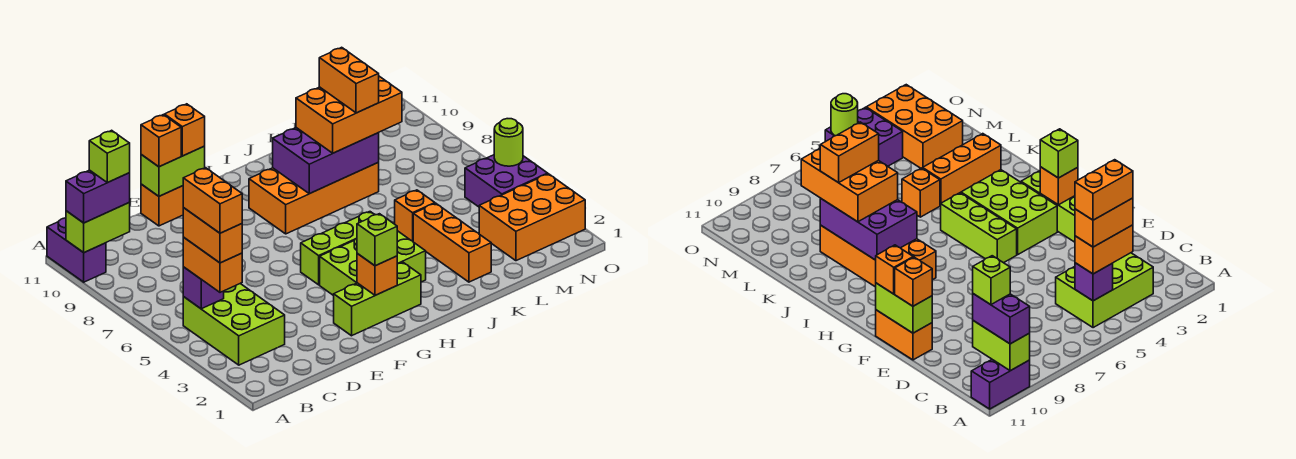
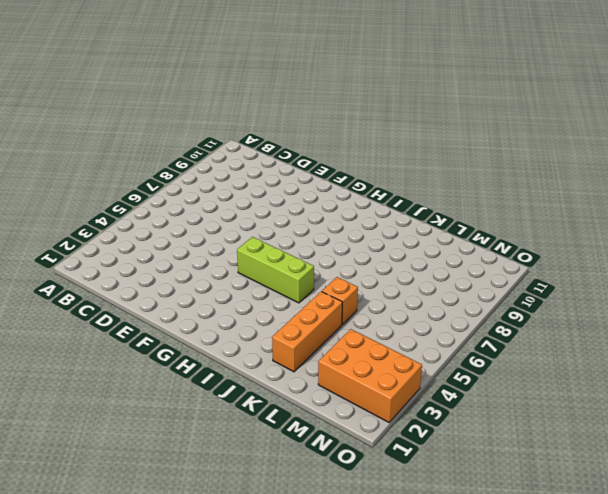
none -> purple brick A10:A11 level 1
none -> lime brick B3:C5 level 1
none -> orange brick E11:F11 level 1

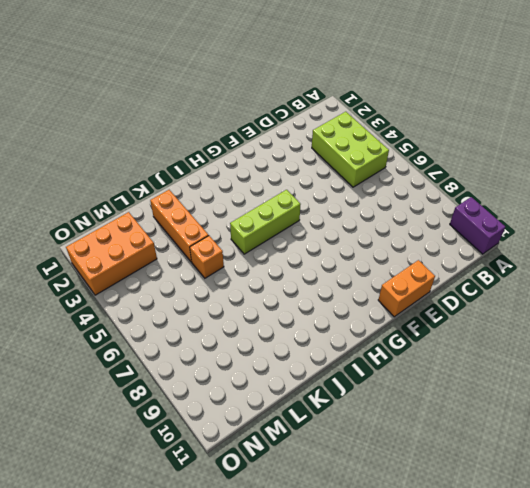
none -> lime brick F2:H2 level 1
none -> lime brick G3:I4 level 1
none -> orange brick H8:K9 level 1

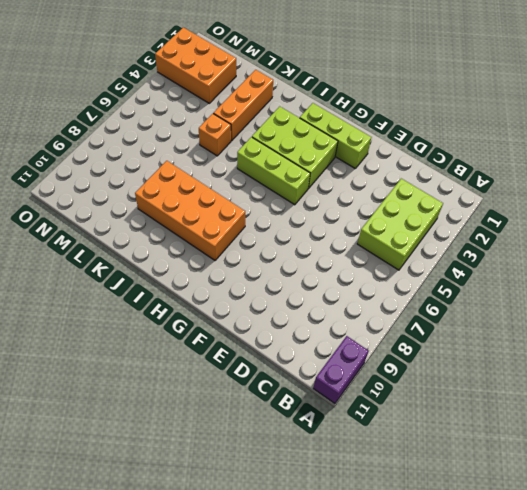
none -> orange brick E11:F11 level 1
none -> purple brick N4:O5 level 1
none -> lime brick A10:B10 level 2

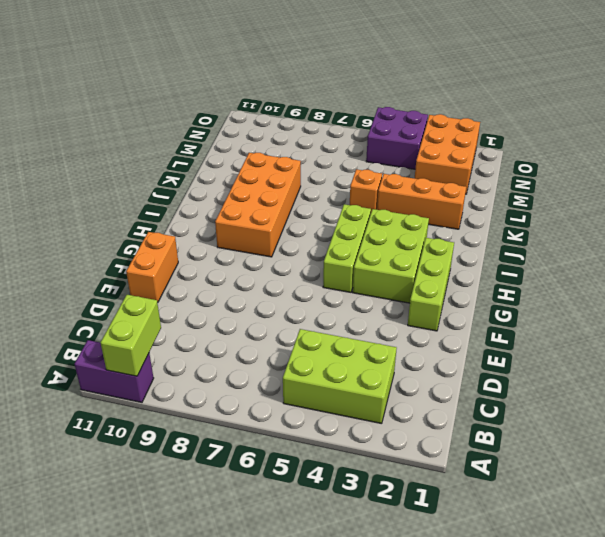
none -> purple brick B5 level 2
none -> lime brick E11:F11 level 2
none -> orange brick G2 level 2

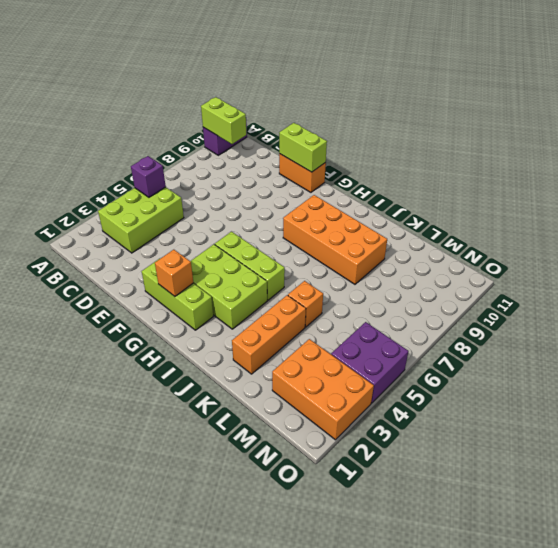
none -> purple brick I8:K9 level 2
none -> lime round brick O5 level 2
none -> purple brick A10:B10 level 3

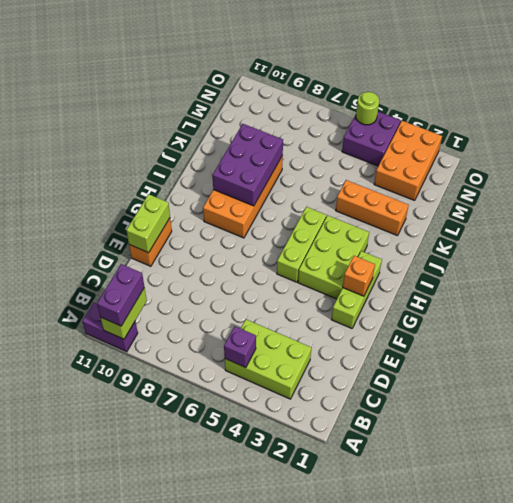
none -> orange brick K5 level 1
none -> orange brick B4:B5 level 3
none -> orange brick E11 level 3

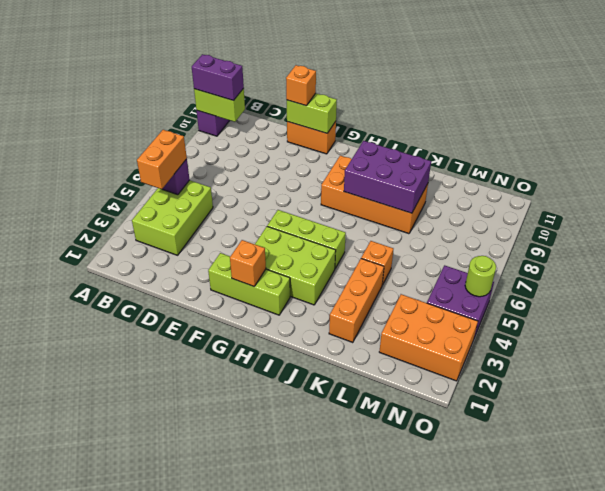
none -> orange brick F11 level 3
none -> lime brick G2 level 3
none -> orange brick J8:L9 level 3

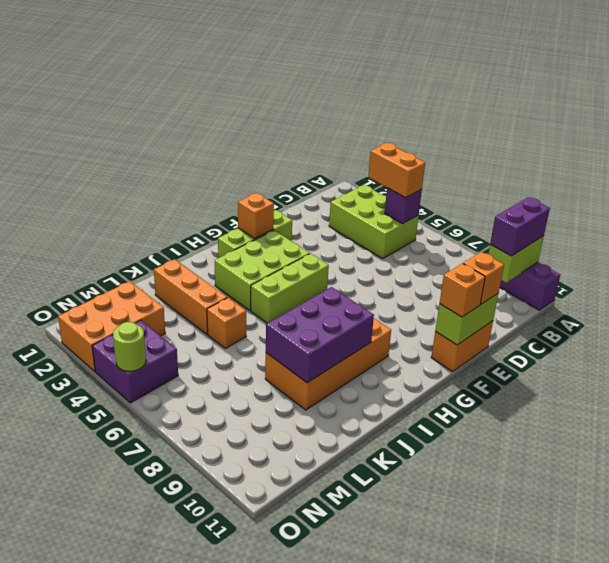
none -> lime brick G2 level 3
none -> orange brick J8:L9 level 3
none -> orange brick B4:B5 level 4

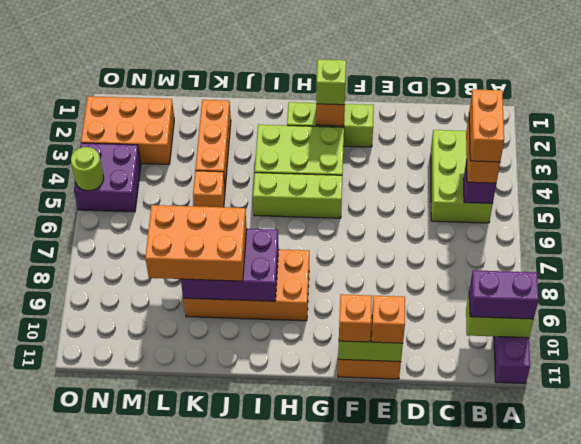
none -> lime brick B10 level 4
none -> orange brick K8:K9 level 4
none -> orange brick B4:B5 level 5

